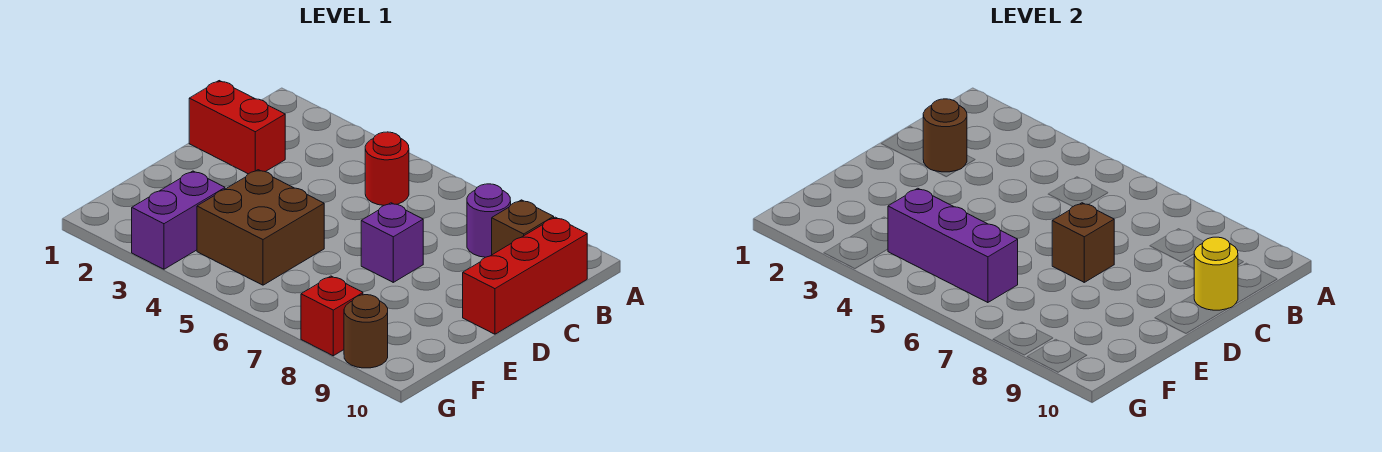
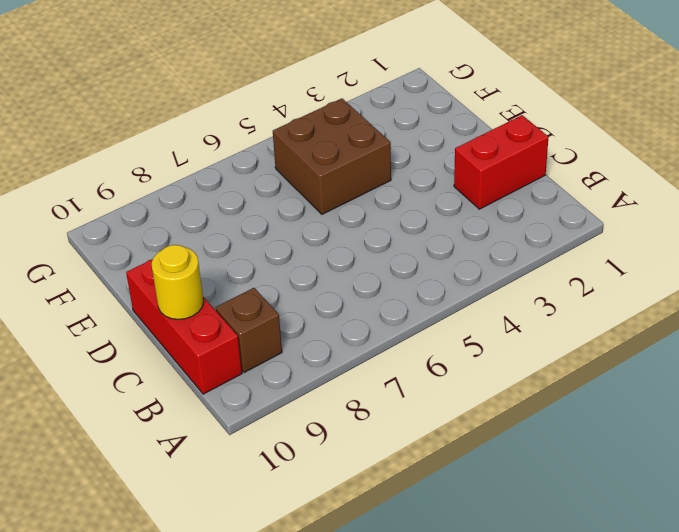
none -> red round brick B5 level 1
none -> purple round brick B8 level 1
none -> purple brick D7 level 1

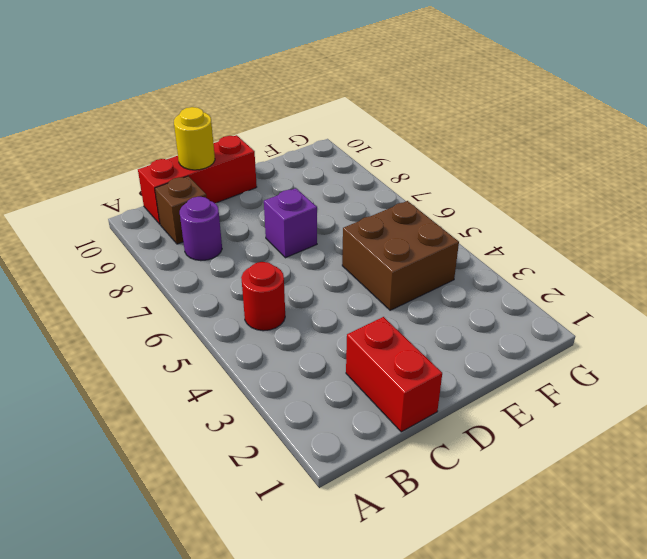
none -> purple brick F3:G3 level 1
none -> red brick G8 level 1
none -> brown round brick G9 level 1

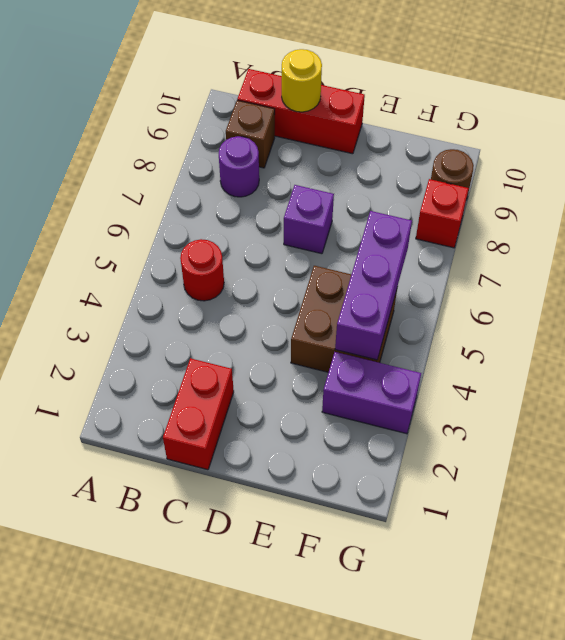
none -> brown round brick C2 level 2
none -> brown brick D7 level 2

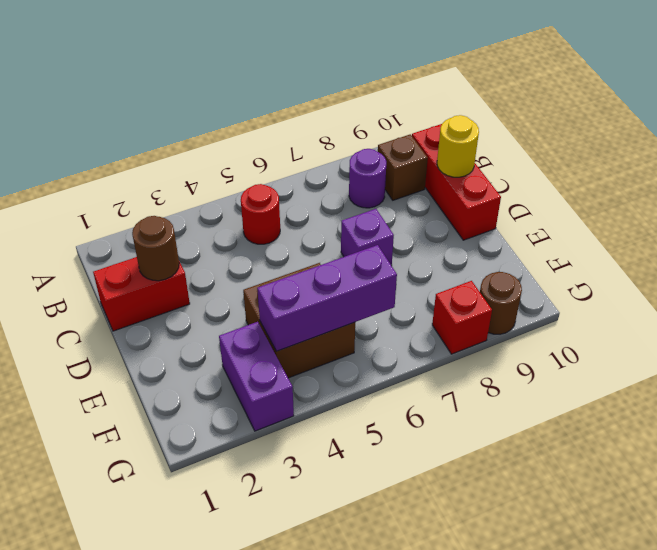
none -> brown brick D7 level 2

